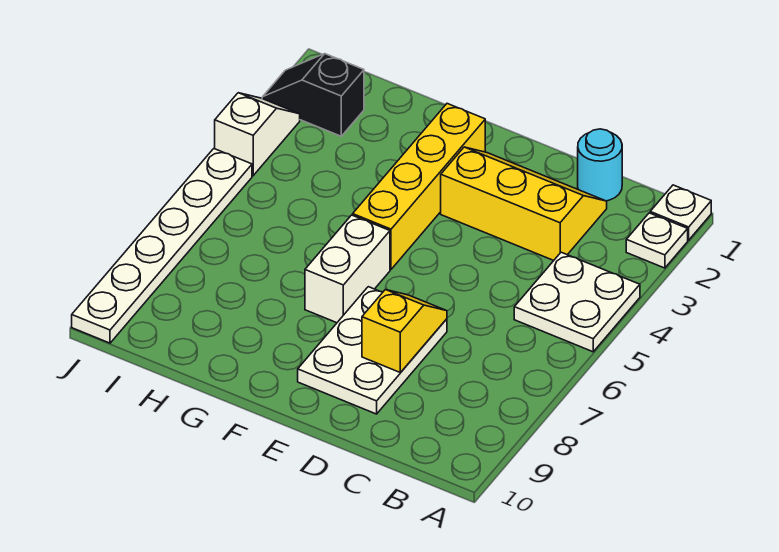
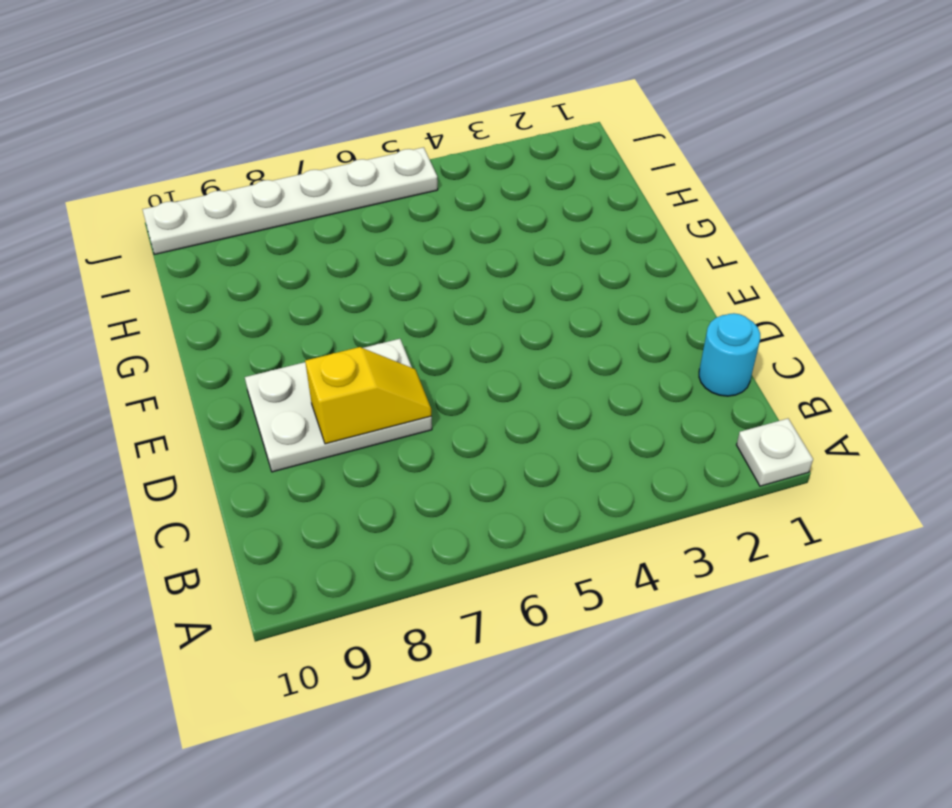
none -> white plate A2 level 1
none -> white plate A4:B5 level 1
none -> yellow slope C2:E3 level 1 top 3

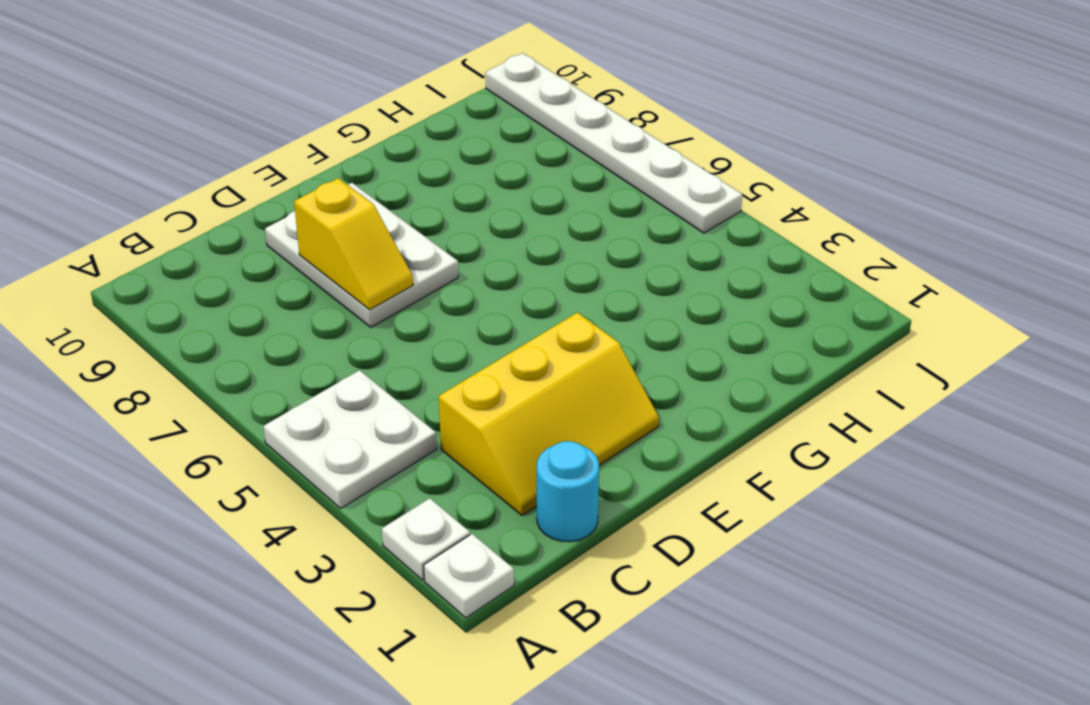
none -> yellow brick F2:F5 level 1
none -> white brick F6:F7 level 1
none -> black slope I2:J2 level 1 top I

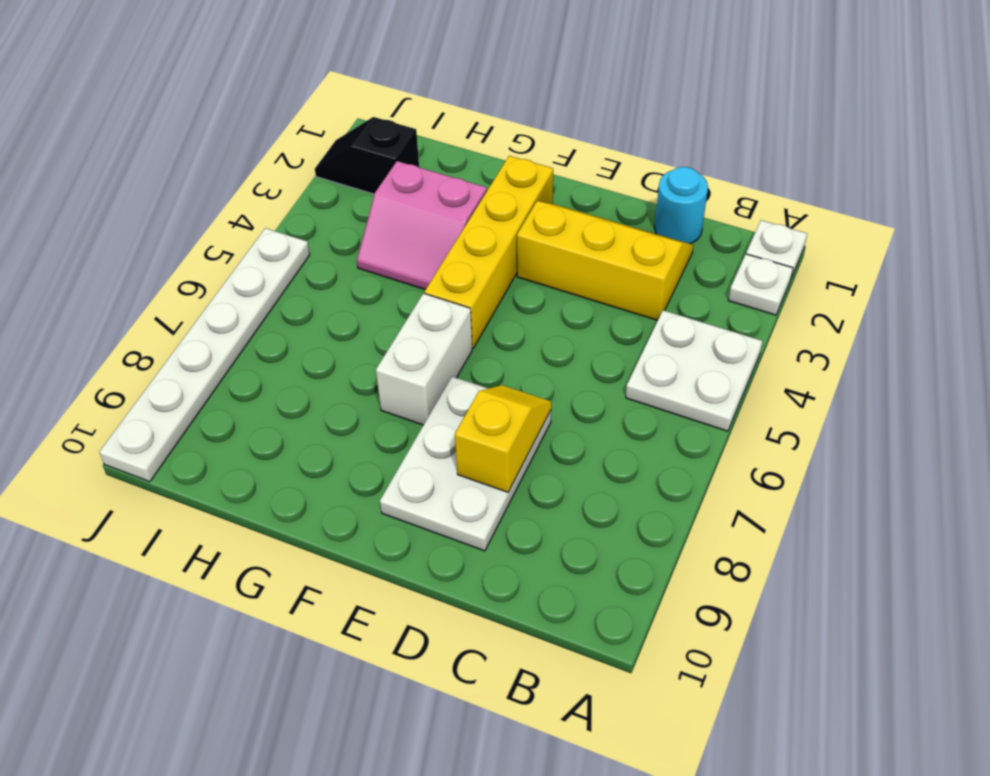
pink slope G3:H4 level 1 top 3 -> none
none -> white slope J3:J4 level 1 top 4

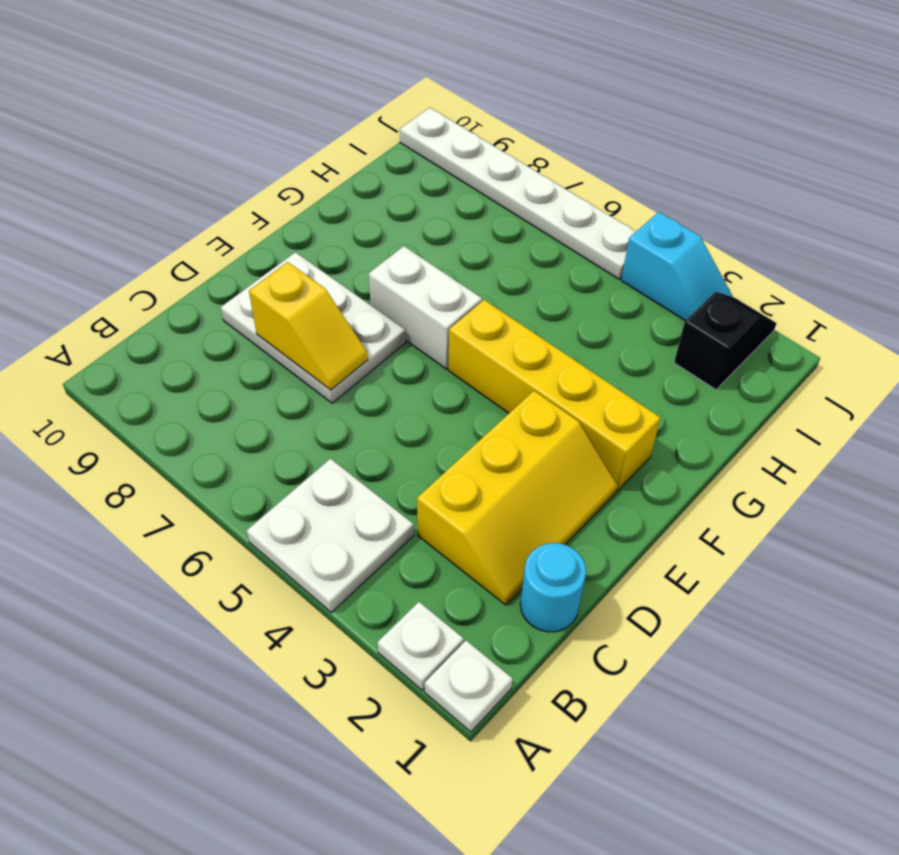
cyan slope J3:J4 level 1 top 4 -> white slope J3:J4 level 1 top 4

